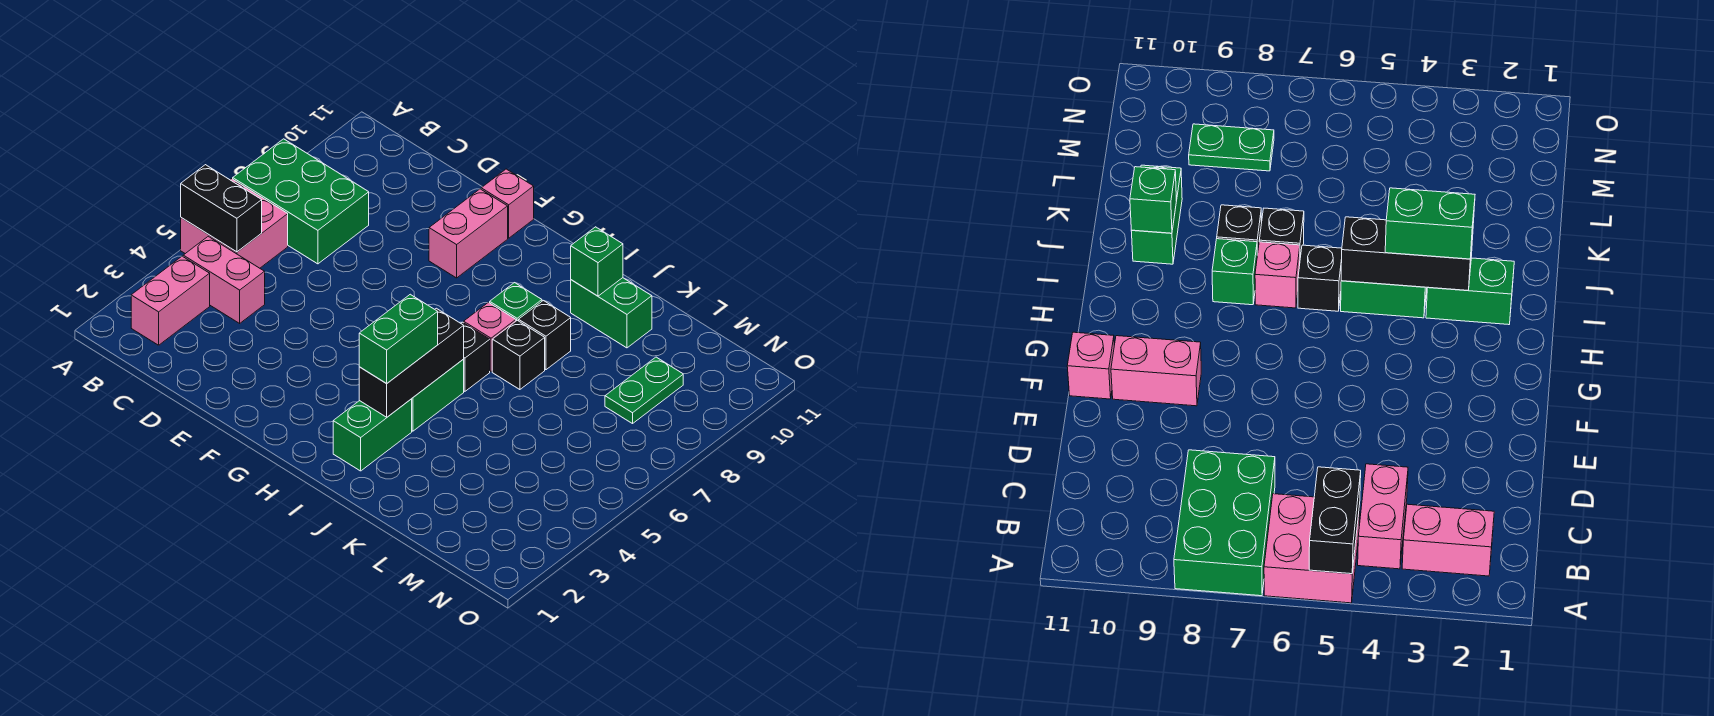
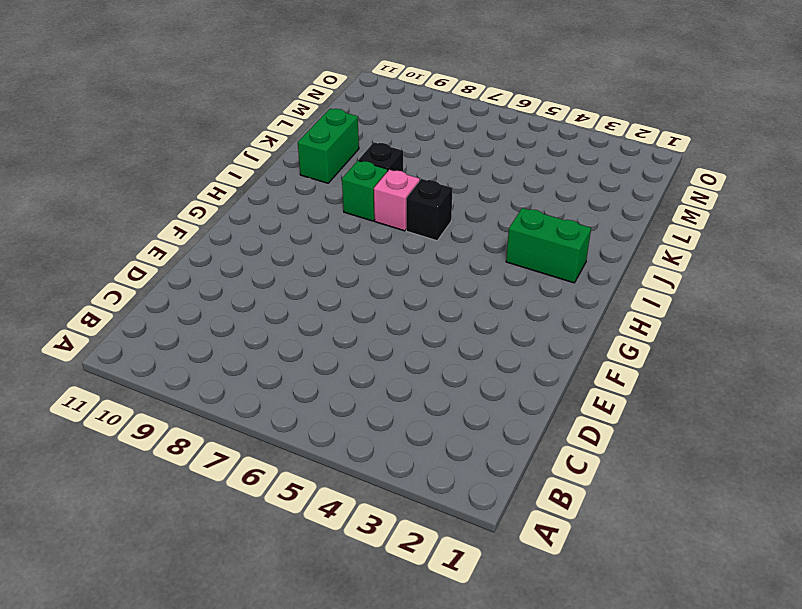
none -> pink brick A5:B6 level 1
none -> green brick A7:C8 level 1
none -> pink brick B2:B3 level 1

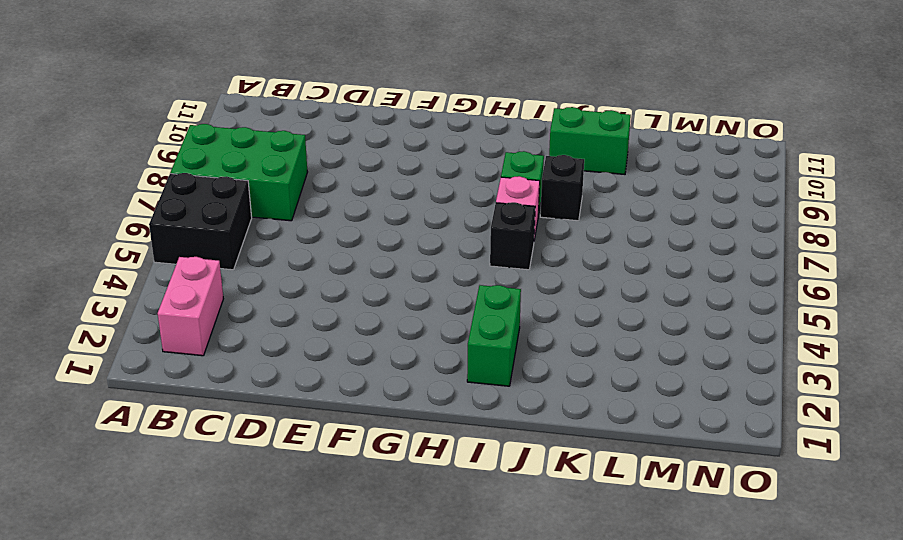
black brick A5:B6 level 1 -> pink brick A5:B6 level 1
none -> pink brick B4:C4 level 1
none -> pink brick F9:F10 level 1
none -> pink brick F11 level 1

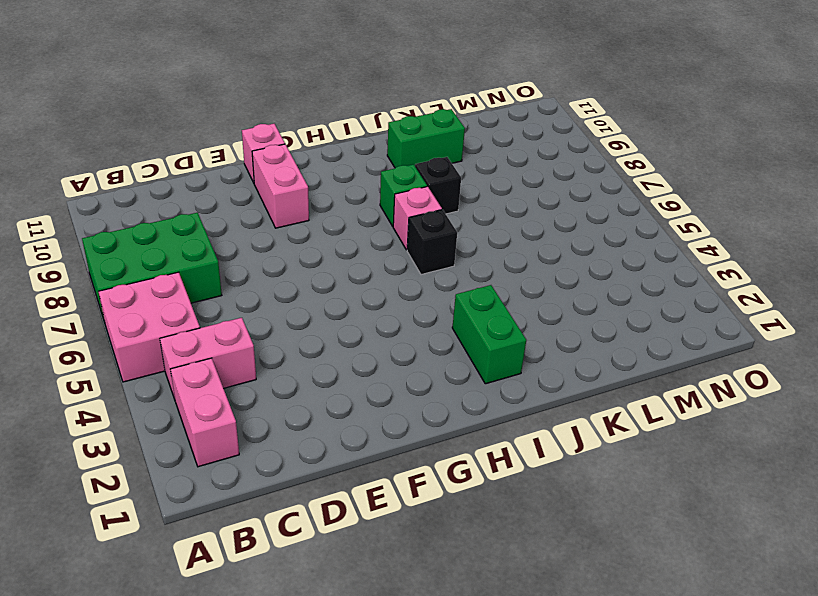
none -> green brick I4:I5 level 1
none -> black brick J7 level 1
none -> green plate M8:M9 level 1

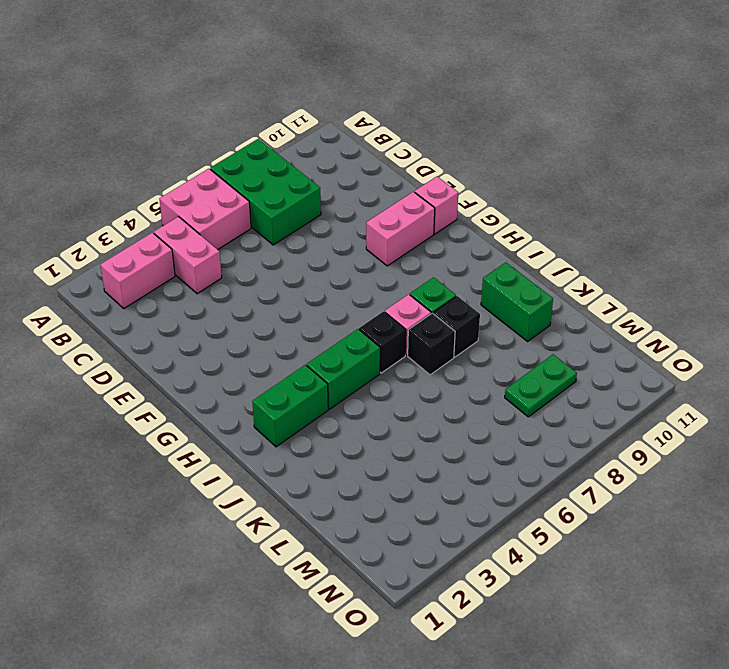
none -> black brick A5:B5 level 2
none -> black brick I3:I5 level 2
none -> green brick J10 level 2

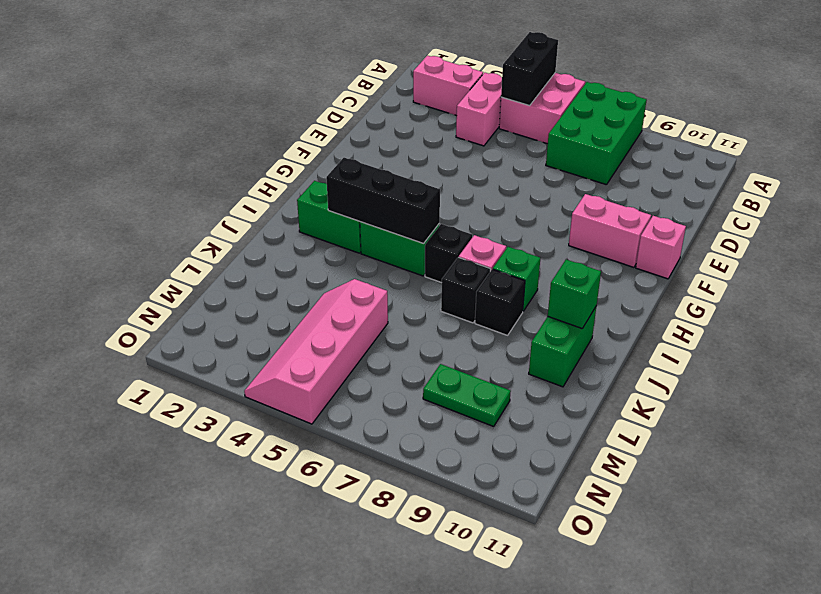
pink slope L4:O5 level 1 top 5 -> none
none -> green brick I3:I4 level 3

